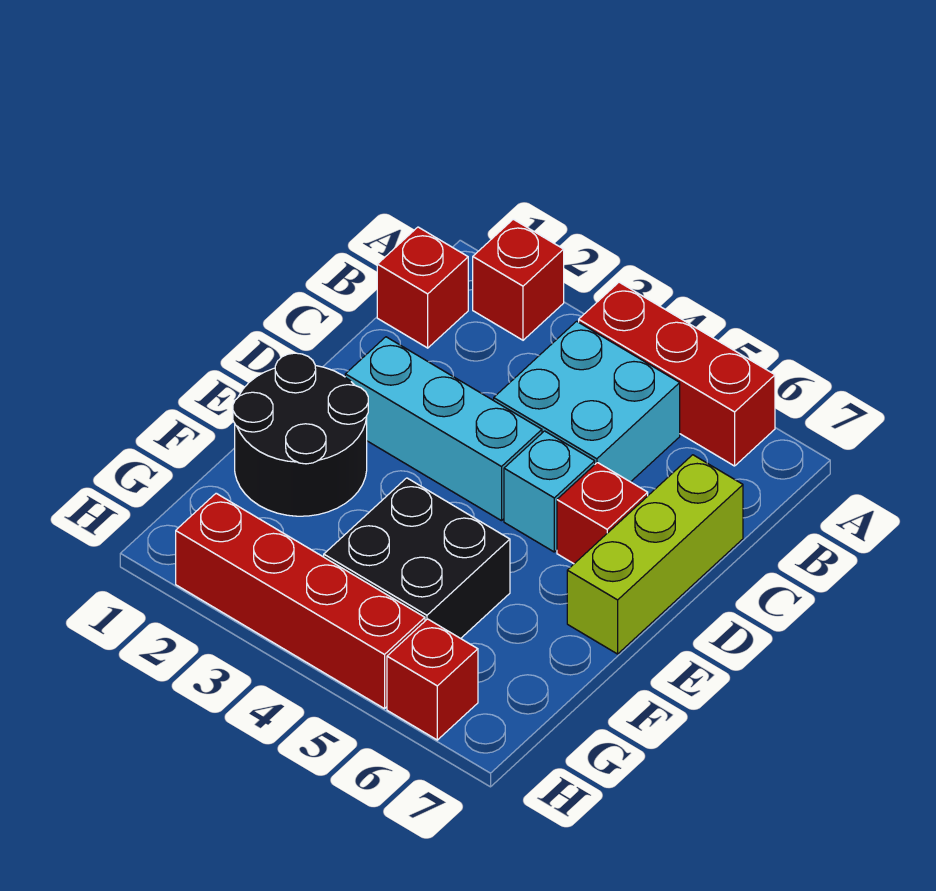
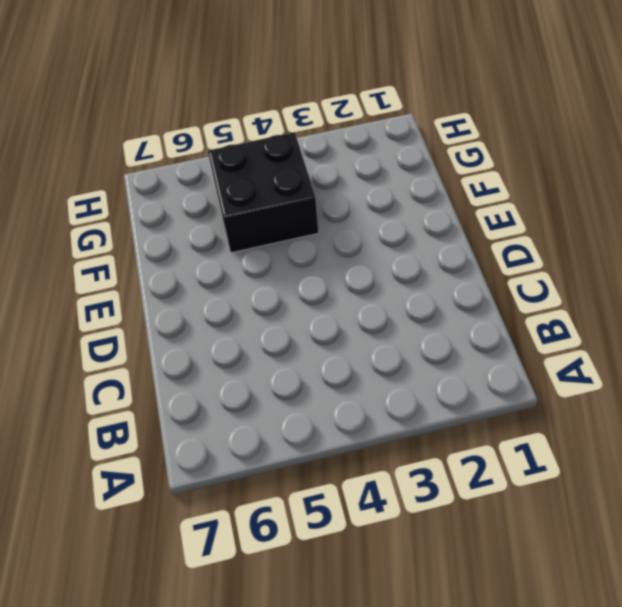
none -> red brick A2 level 1
none -> red brick A4:A6 level 1
none -> red brick B1 level 1

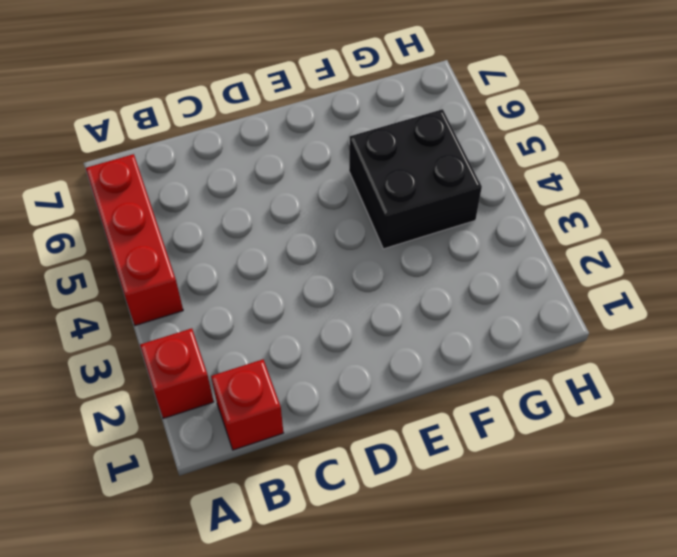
none -> cyan brick B4:C5 level 1
none -> lime brick C7:E7 level 1
none -> cyan brick D2:D4 level 1

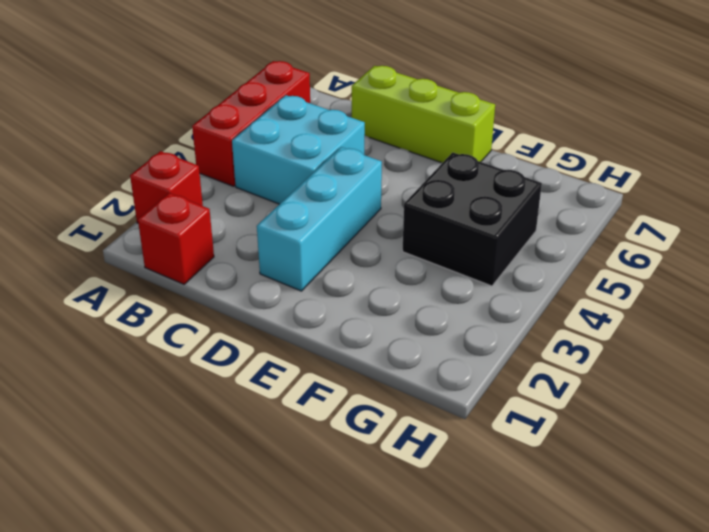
none -> cyan brick D5 level 1
none -> red brick D6 level 1
none -> black round brick E1:F2 level 1

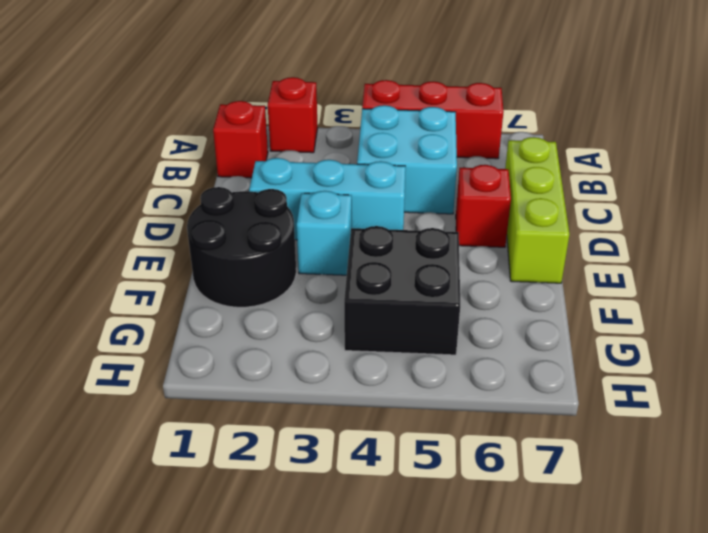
cyan brick E3 level 1 -> cyan brick D5 level 1
none -> red brick H2:H5 level 1
none -> red brick H6 level 1

